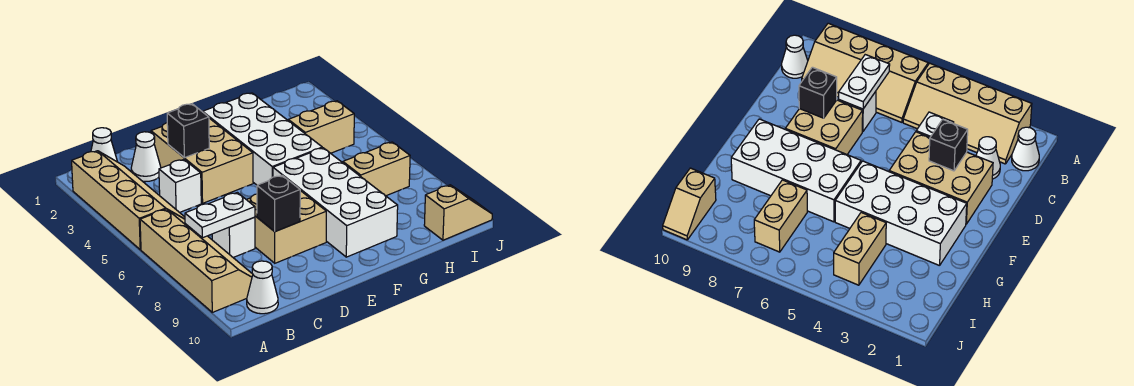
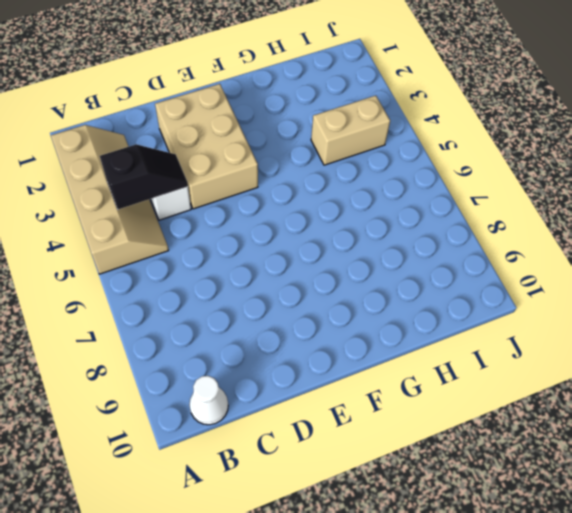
black slope B4:C4 level 2 top B -> none
none -> tan slope A6:B9 level 1 top A
none -> white cone B1 level 1
none -> white cone C2 level 1

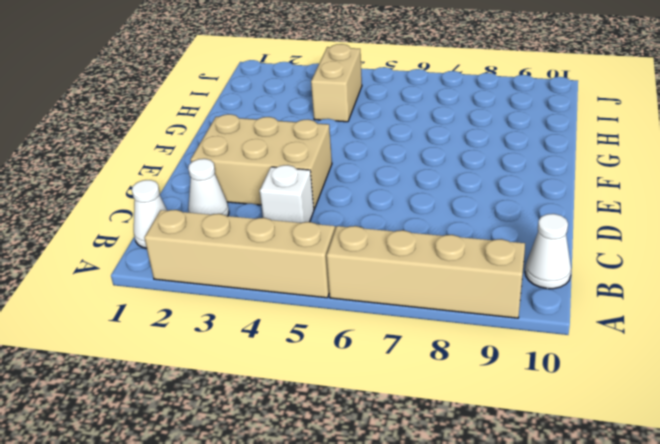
none -> white brick C7 level 1
none -> tan brick D7:E8 level 1
none -> white brick F2:G5 level 1

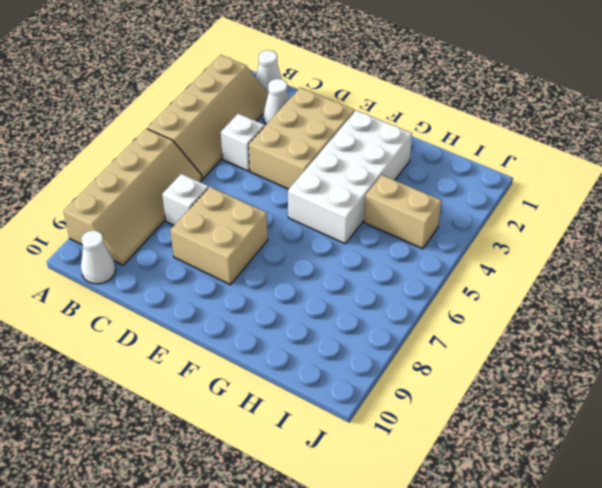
none -> white brick F6:G9 level 1
none -> tan brick H7:I7 level 1
none -> tan slope I10:J10 level 1 top I

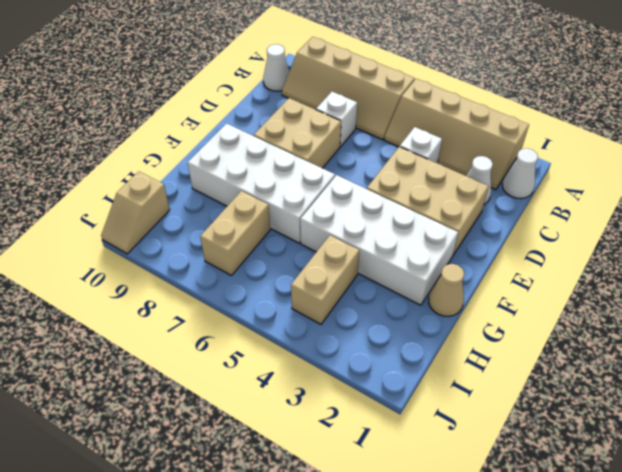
tan cone G1 level 1 -> none
none -> white plate B7:C7 level 2
none -> black brick D3 level 2
none -> black brick D8 level 2

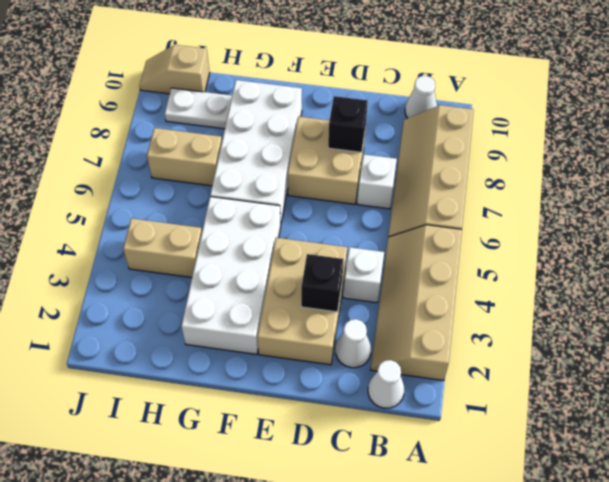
white plate H9:I9 level 1 -> white plate B7:C7 level 2

